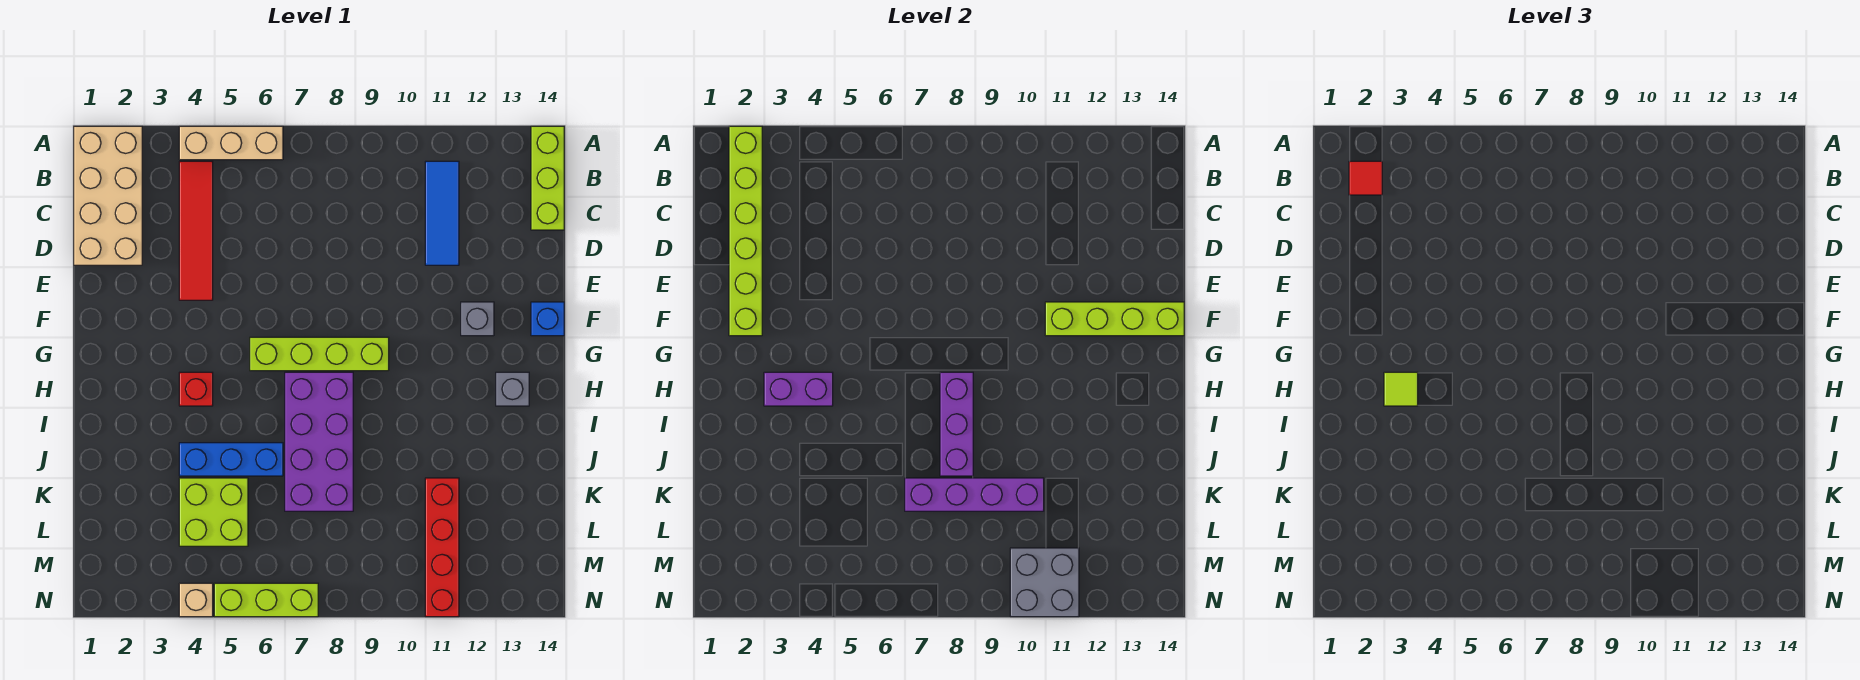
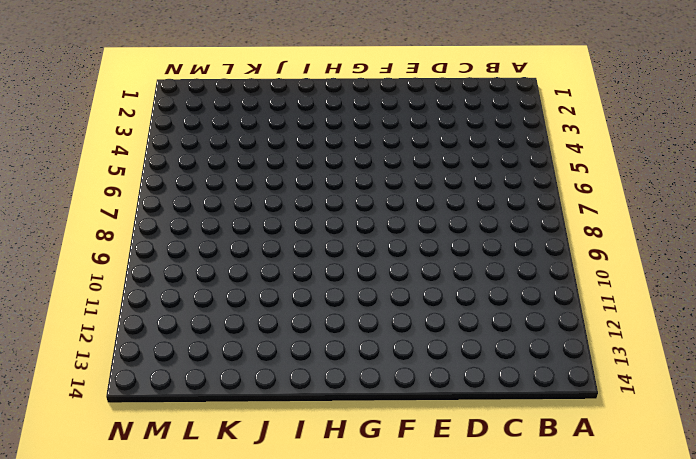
none -> tan brick A1:D2 level 1
none -> tan brick A4:A6 level 1
none -> lime brick A14:C14 level 1

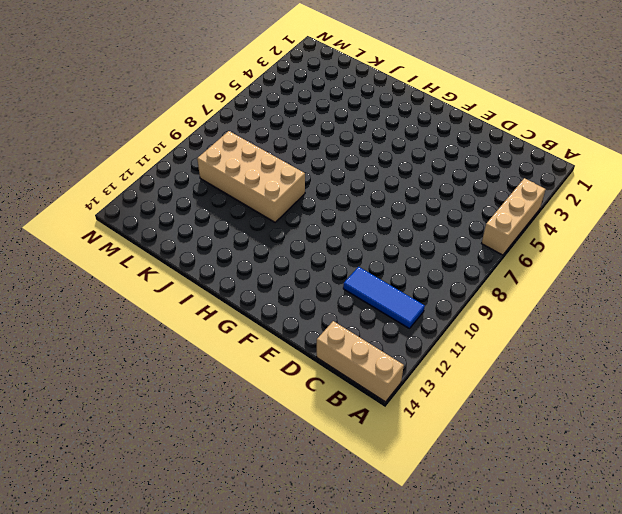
tan brick A14:C14 level 1 -> lime brick A14:C14 level 1
tan brick I9:L10 level 1 -> tan brick A1:D2 level 1
none -> red tile B4:E4 level 1
none -> grey brick F12 level 1
none -> blue brick F14 level 1

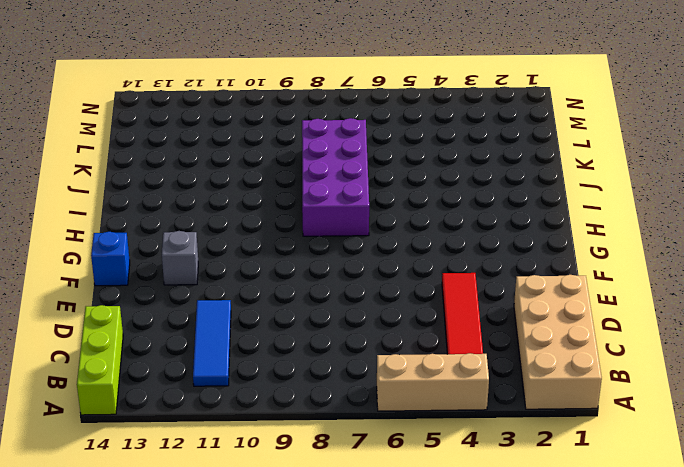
none -> lime brick G6:G9 level 1
none -> red brick H4 level 1
none -> grey brick H13 level 1

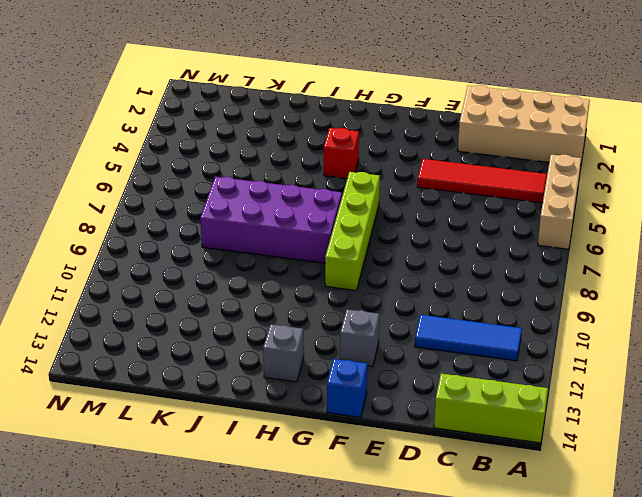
none -> blue brick J4:J6 level 1
none -> lime brick K4:L5 level 1
none -> red brick K11:N11 level 1

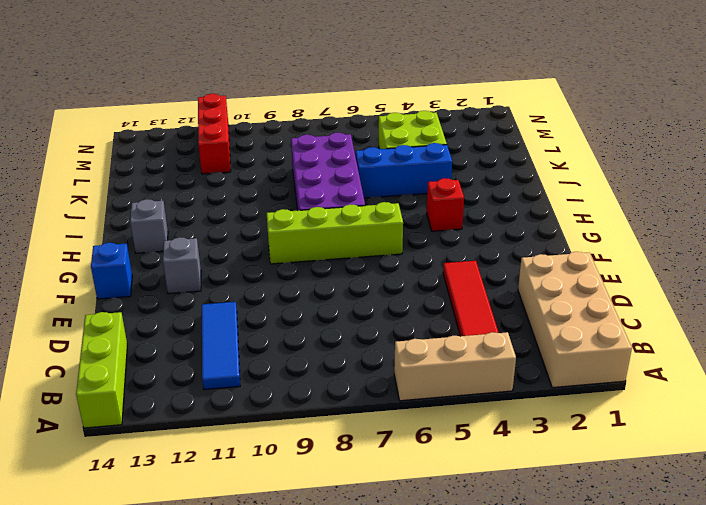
red brick L11:N11 level 1 -> red brick K11:N11 level 1
none -> tan brick N4 level 1
none -> lime brick N5:N7 level 1
none -> lime brick A2:F2 level 2

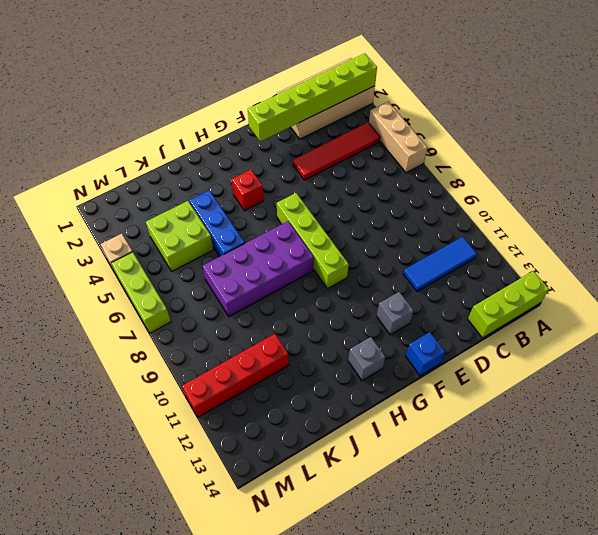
none -> lime brick F11:F14 level 2
none -> purple brick H3:H4 level 2
none -> purple brick H8:J8 level 2

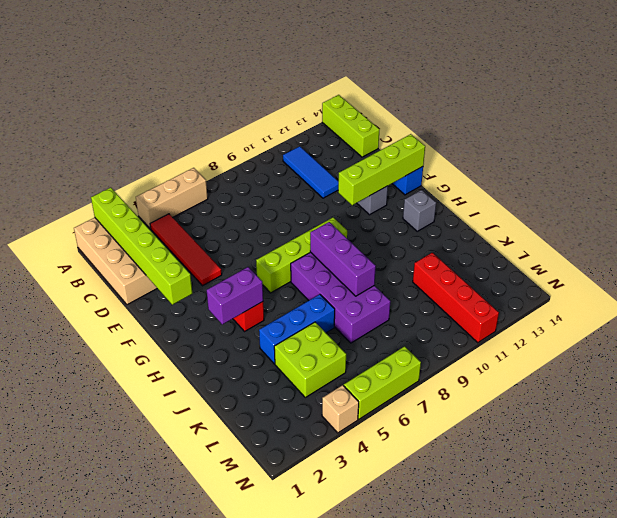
none -> purple brick K7:K10 level 2
none -> grey brick M10:N11 level 2
none -> red tile B2 level 3

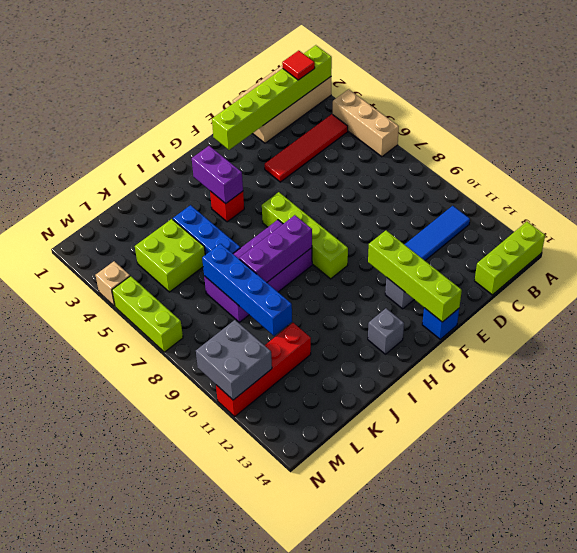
blue brick K7:K10 level 2 -> purple brick K7:K10 level 2
none -> lime tile H3 level 3

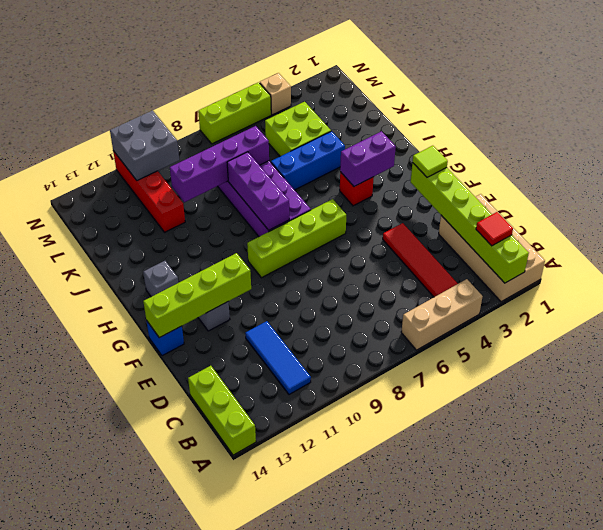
lime tile F2 level 3 -> lime tile H3 level 3

